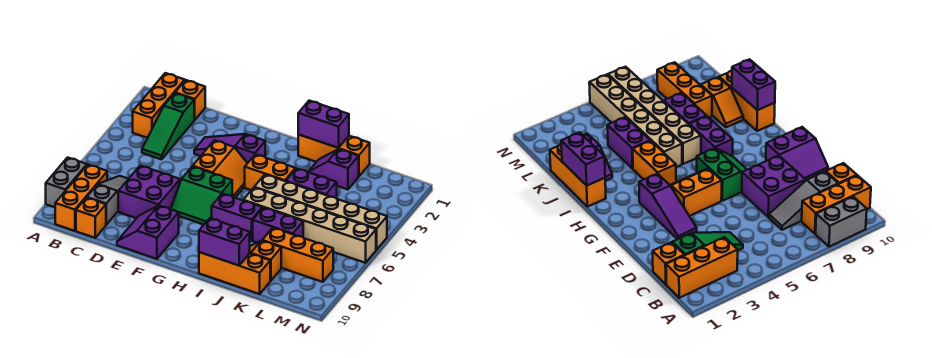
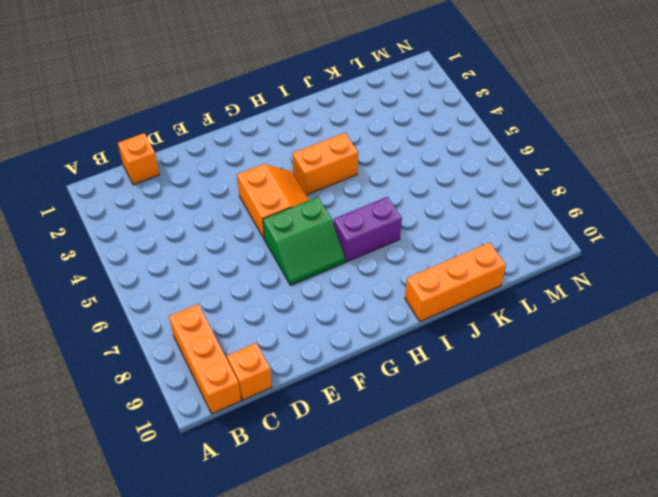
none -> grey brick A8:A9 level 1
none -> orange brick B1:B3 level 1
none -> green slope C2:C4 level 1 top 2

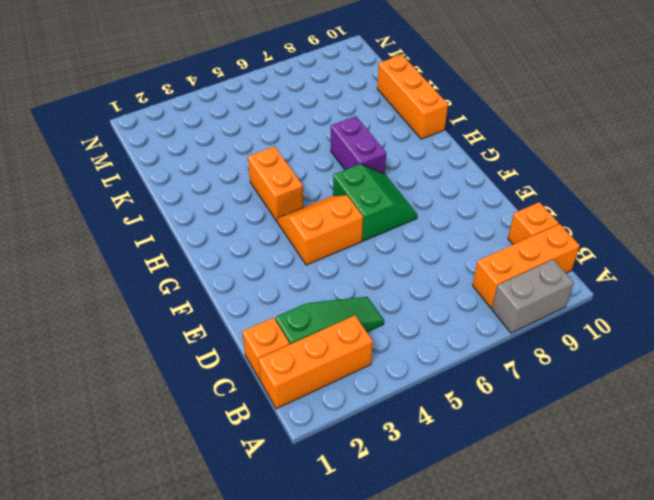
none -> grey slope C7:C9 level 1 top 9
none -> purple brick D7:E8 level 1
none -> purple slope E3:G3 level 1 top G

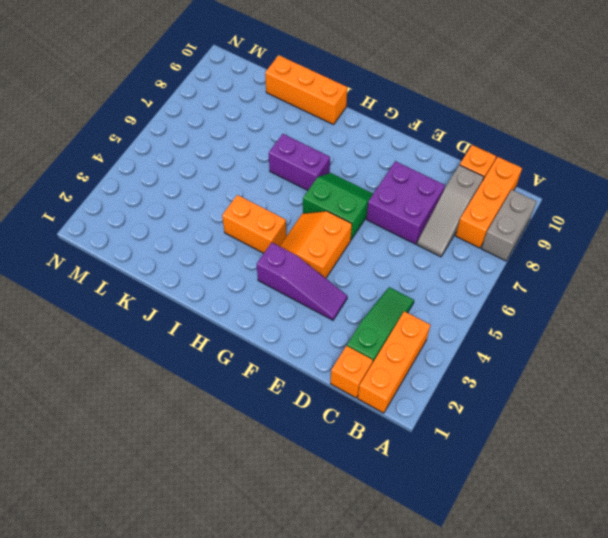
none -> purple slope E9:F10 level 1 top F
none -> orange brick I1:K1 level 1
none -> tan brick I5:N5 level 1

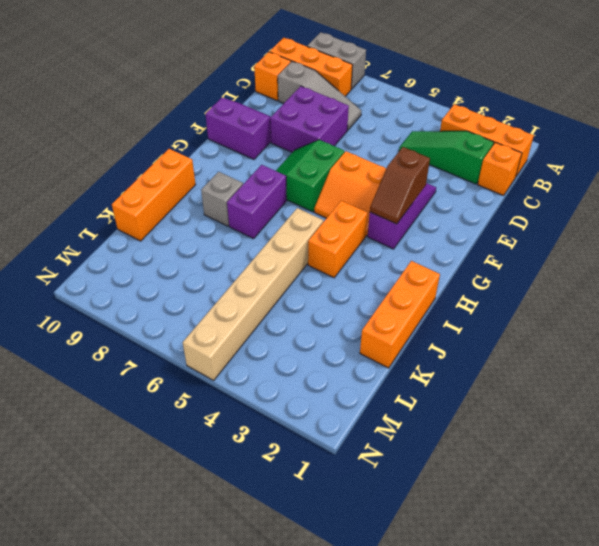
brown slope F3:G3 level 2 top F -> none
grey brick I8 level 1 -> none
none -> tan brick I6:N6 level 1
none -> purple slope J2:K2 level 1 top K
none -> purple brick J4:K4 level 1

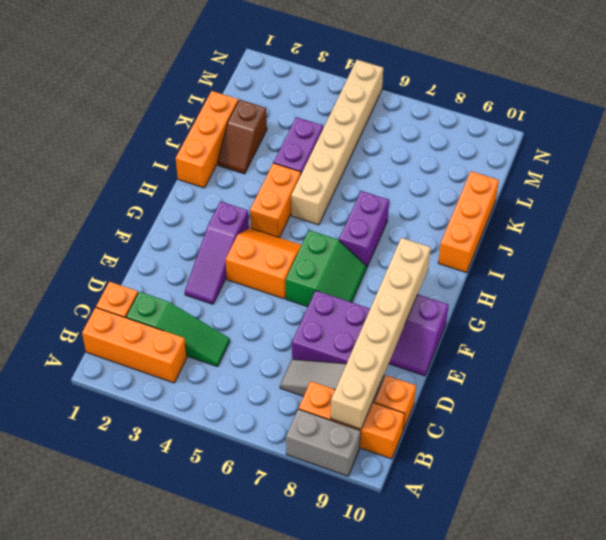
tan brick B9:G9 level 2 -> tan brick I6:N6 level 1
brown slope J2:K2 level 1 top K -> purple slope J2:K2 level 1 top K
none -> purple brick J7:K7 level 1
none -> orange slope J9:K9 level 1 top K
none -> orange brick K8:M8 level 1

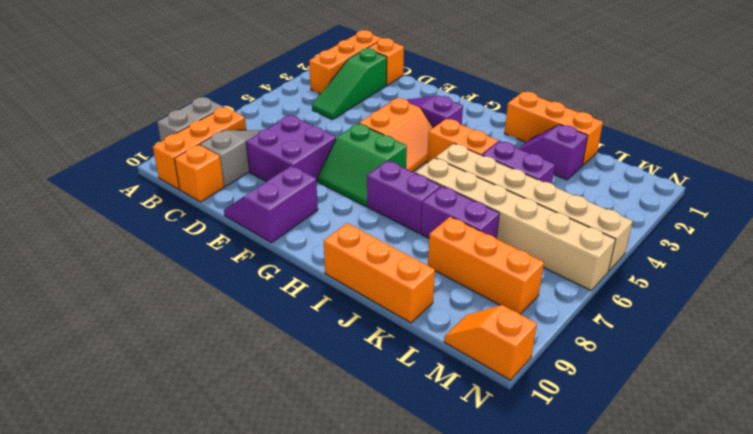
orange slope M10:N10 level 1 top N -> orange slope J9:K9 level 1 top K
none -> purple brick I1:J1 level 2
none -> purple brick I10:J10 level 2

